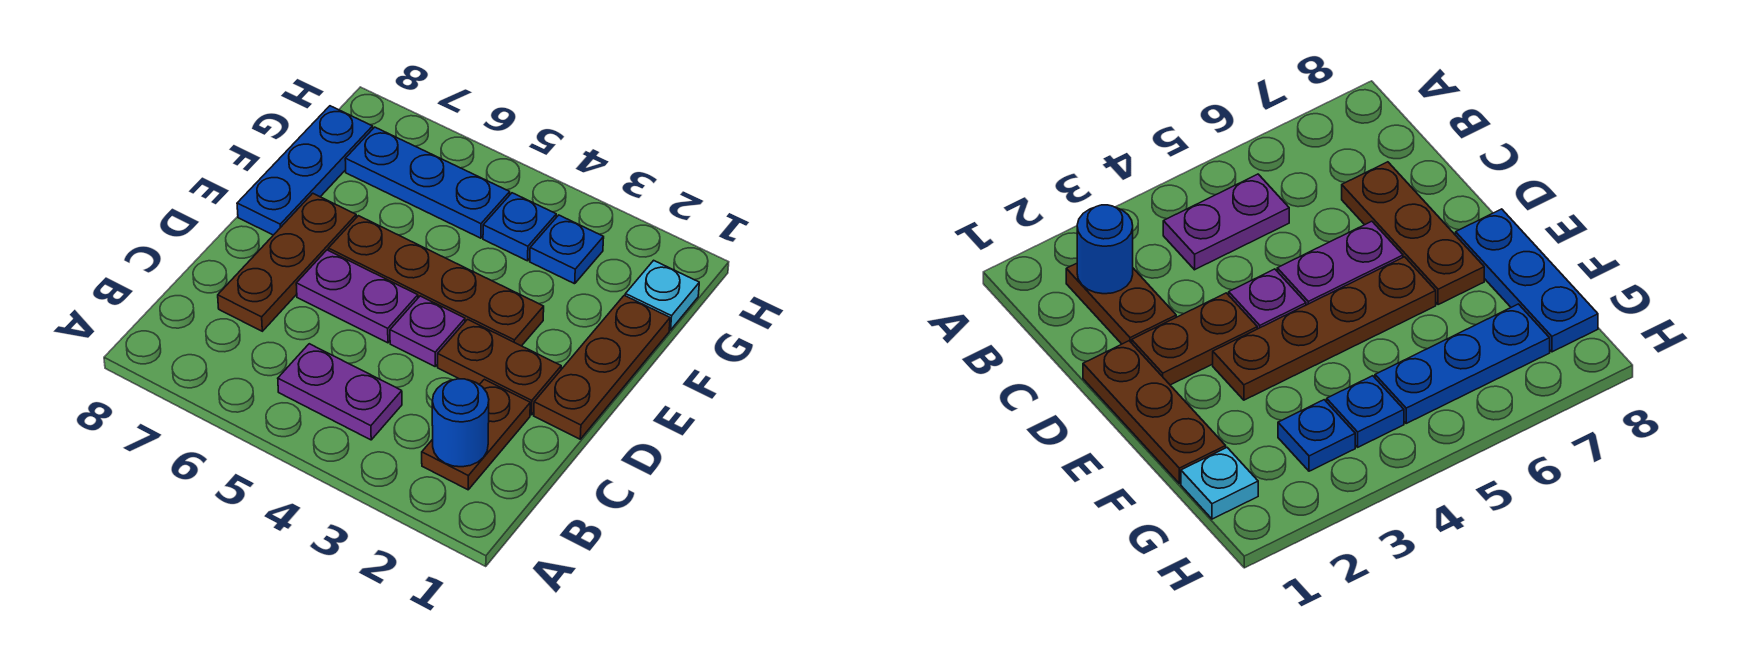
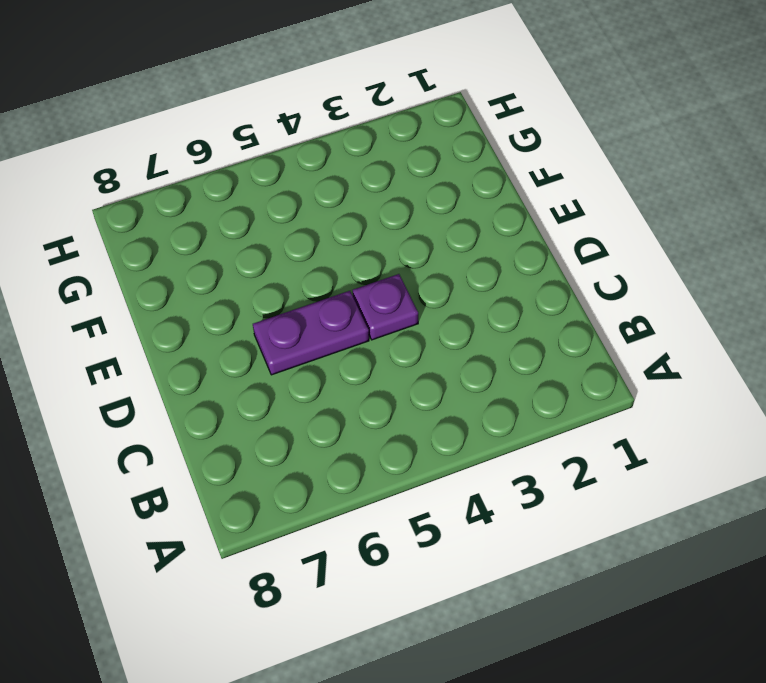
none -> brown plate B2:C2 level 1
none -> purple plate B4:B5 level 1
none -> brown plate C7:E7 level 1

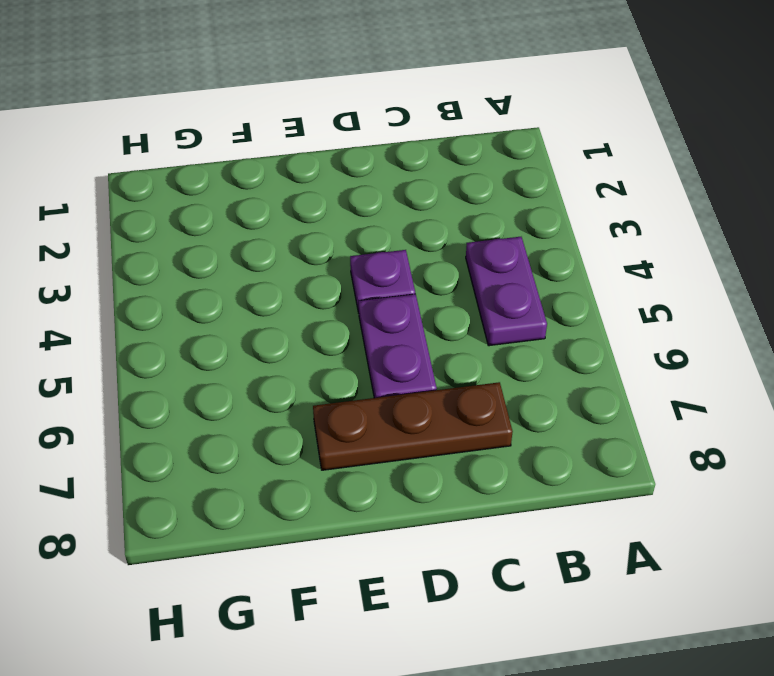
none -> brown plate B2:C2 level 1
none -> brown plate D1:F1 level 1
none -> brown plate D2:D3 level 1

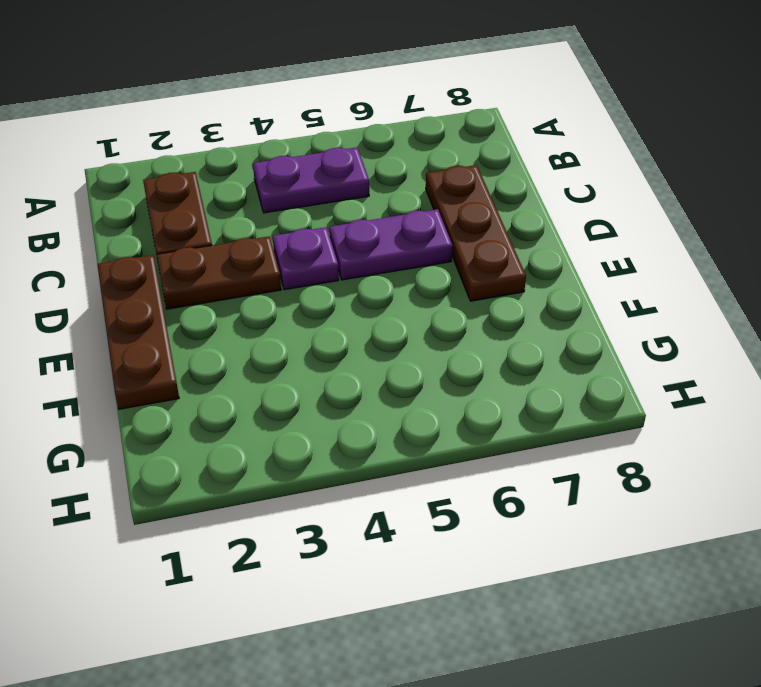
none -> brown plate E3:E6 level 1
none -> blue plate E8:G8 level 1
none -> cyan plate G1 level 1

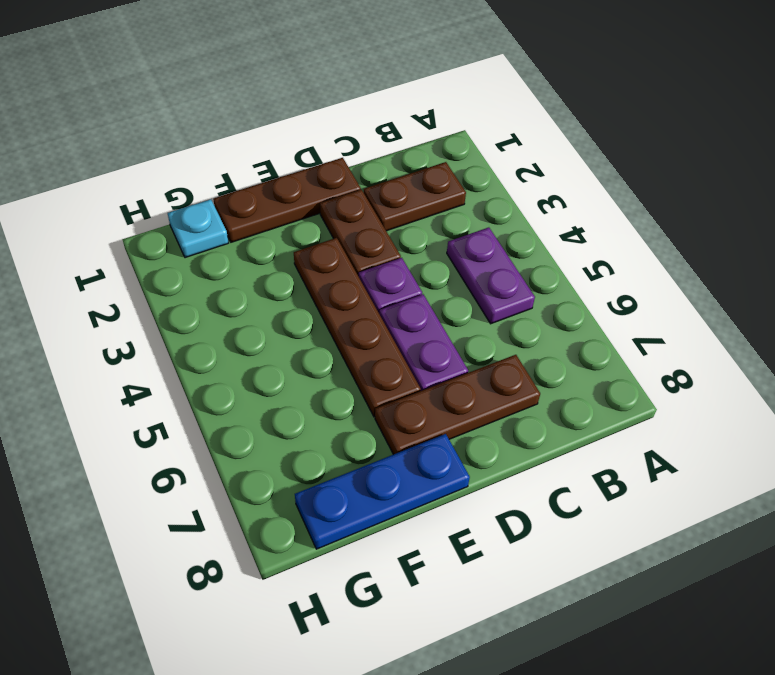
none -> blue plate G3 level 1
none -> blue plate G4 level 1
none -> blue plate G5:G7 level 1

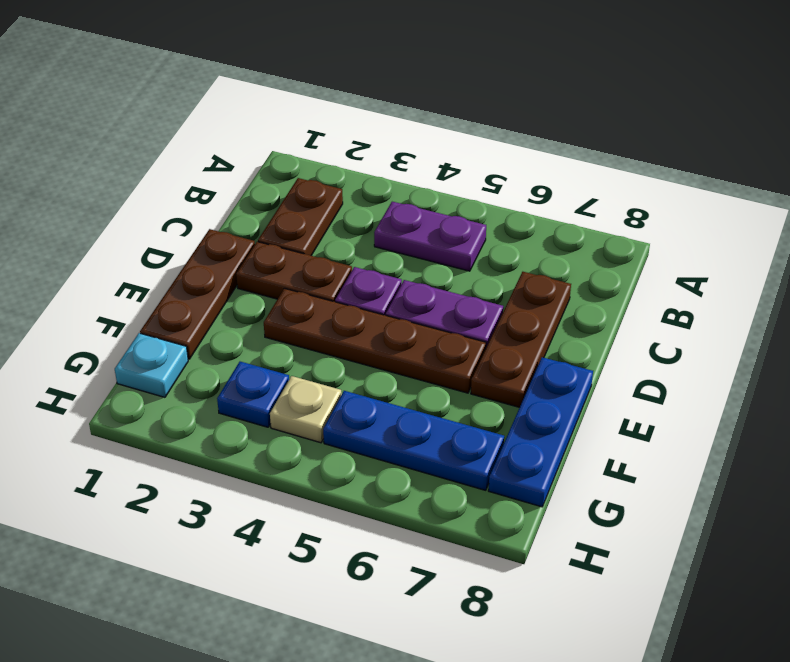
tan plate G4 level 1 -> blue plate G4 level 1
none -> blue round brick B2 level 2

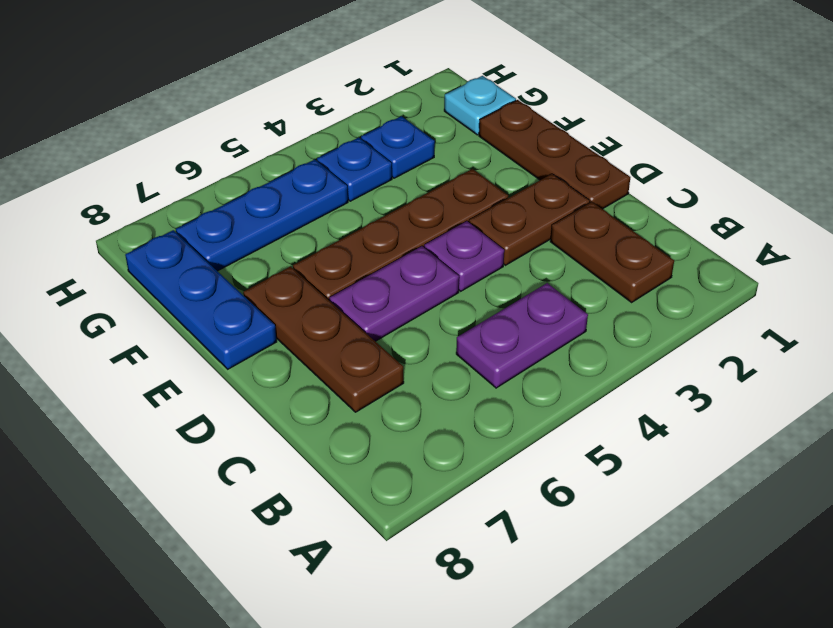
none -> blue round brick B2 level 2

